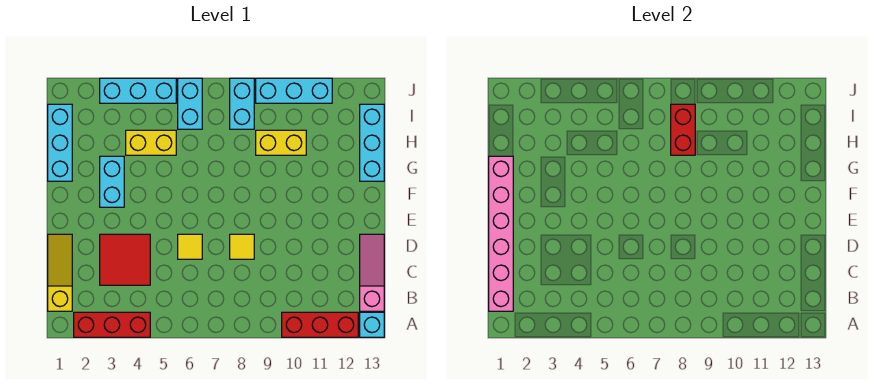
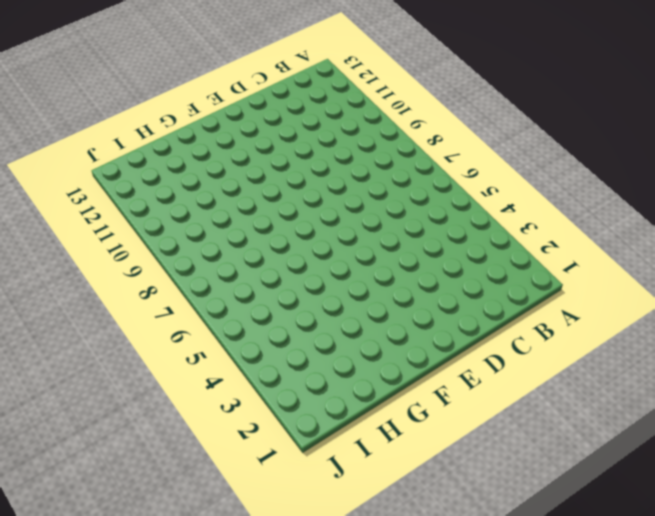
none -> red brick A2:A4 level 1
none -> red brick A10:A12 level 1
none -> cyan brick A13 level 1

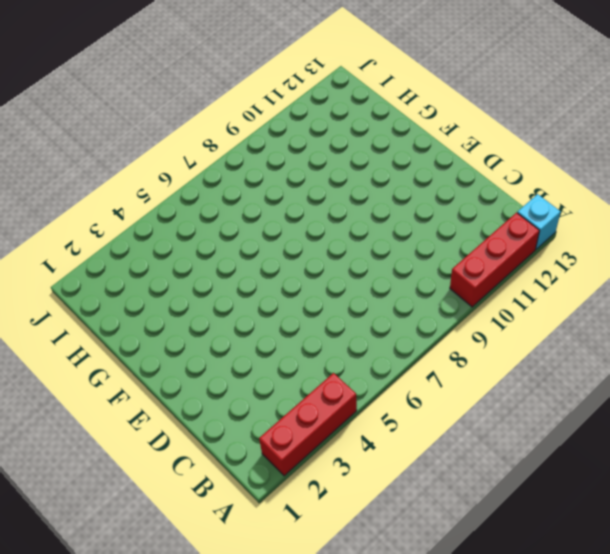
none -> yellow slope B1:D1 level 1 top B
none -> pink slope B13:D13 level 1 top B
none -> red tile C3:D4 level 1

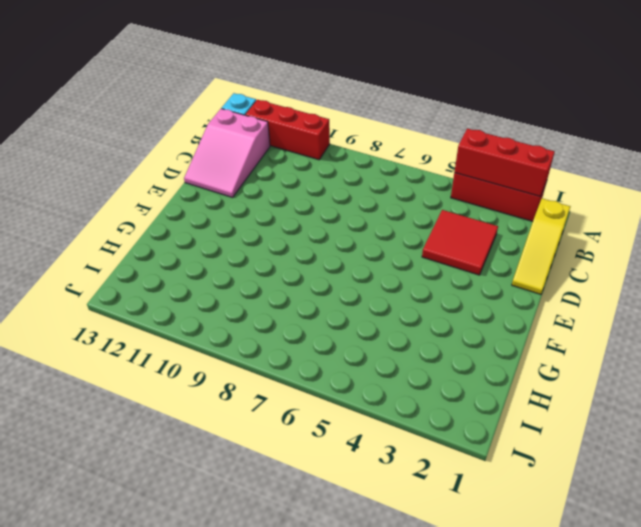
red brick A2:A4 level 2 -> none
pink slope B12:D13 level 1 top B -> pink slope B13:D13 level 1 top B
none -> yellow tile D6 level 1
none -> yellow tile D8 level 1
none -> cyan brick F3:G3 level 1

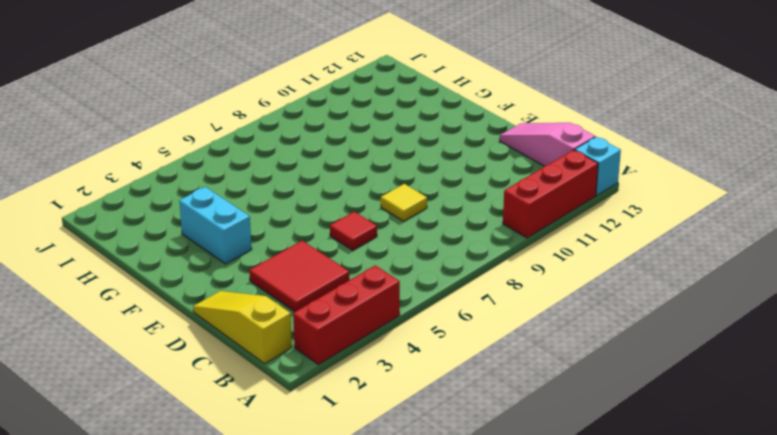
red tile D6 level 1 -> yellow tile D6 level 1
none -> cyan brick G1:I1 level 1
none -> cyan brick G13:I13 level 1
none -> yellow brick H4:H5 level 1

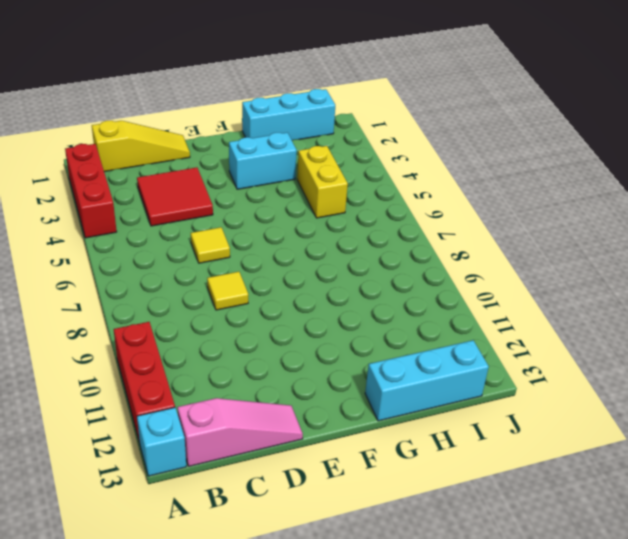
none -> yellow brick H9:H10 level 1
none -> cyan brick I6:J6 level 1
none -> cyan brick I8:J8 level 1

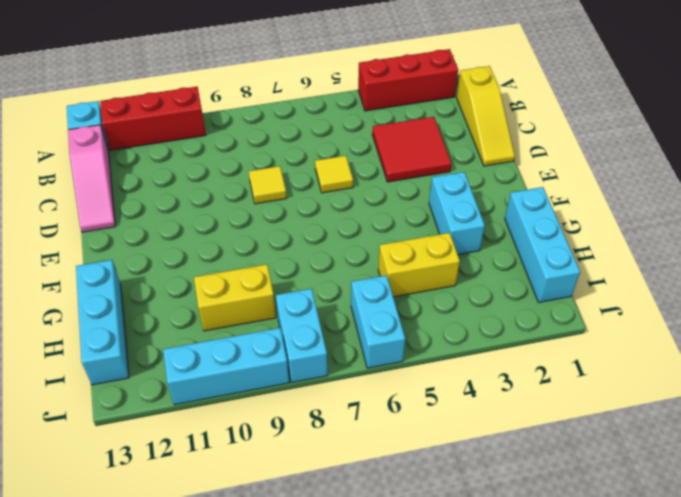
none -> cyan brick J3:J5 level 1
none -> pink brick B1:G1 level 2
none -> red brick H8:I8 level 2

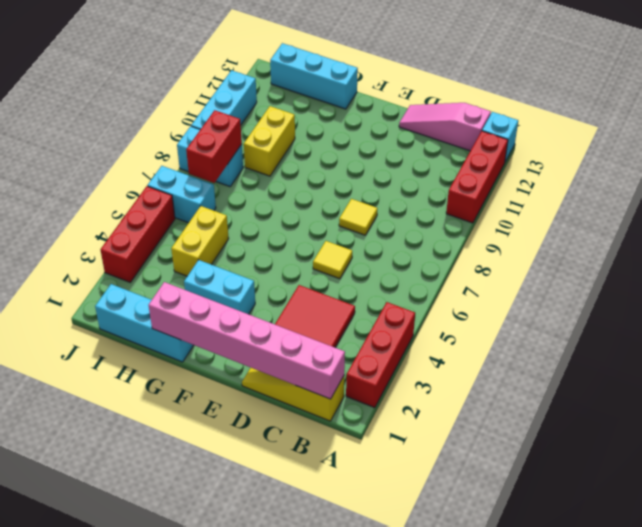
red brick I7:I8 level 2 -> red brick H8:I8 level 2
red brick J3:J5 level 1 -> cyan brick J3:J5 level 1

